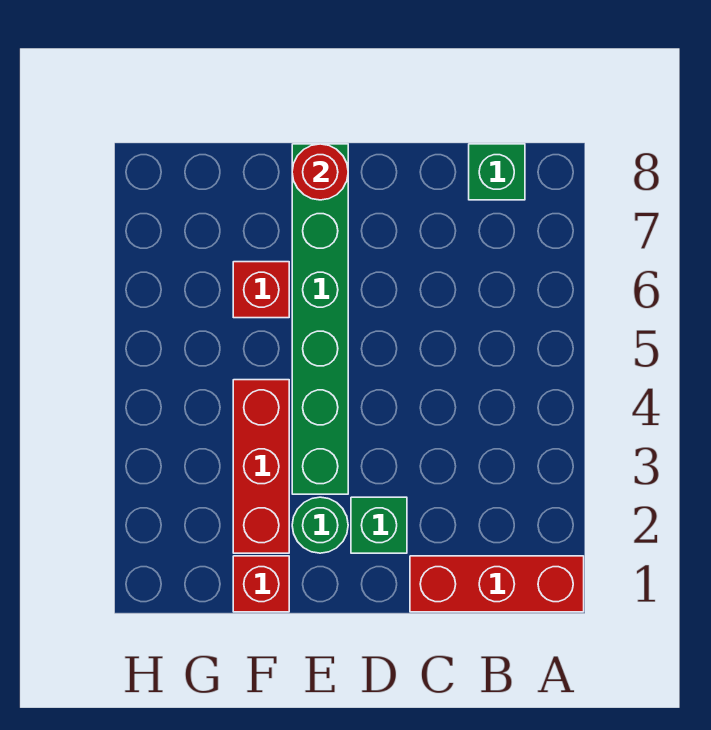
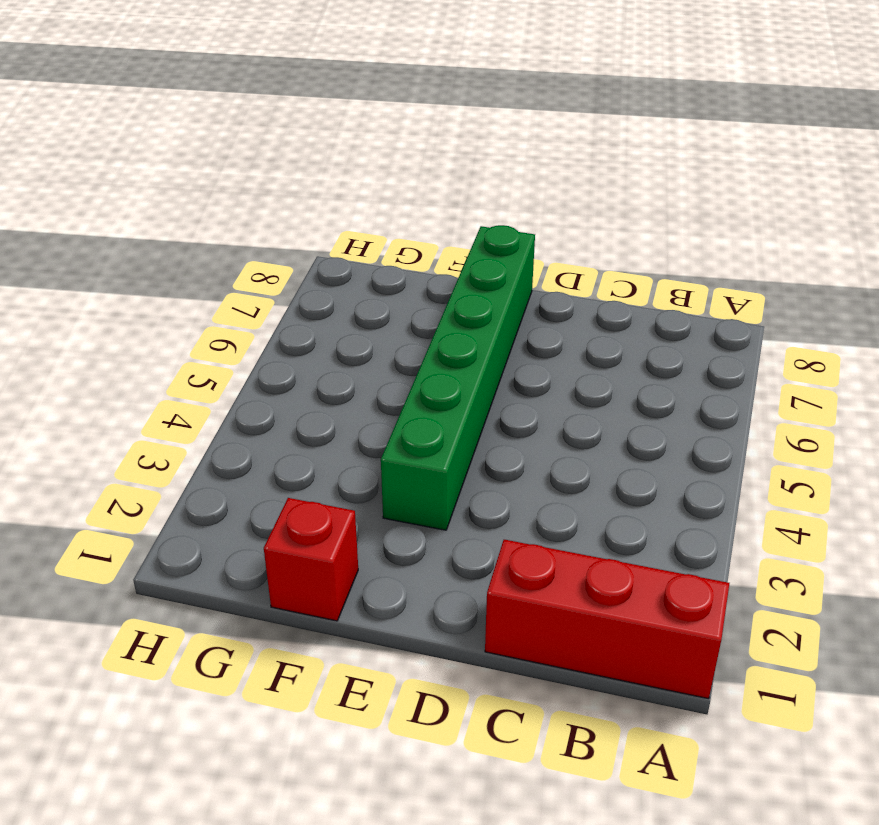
none -> green brick B8 level 1
none -> green brick D2 level 1

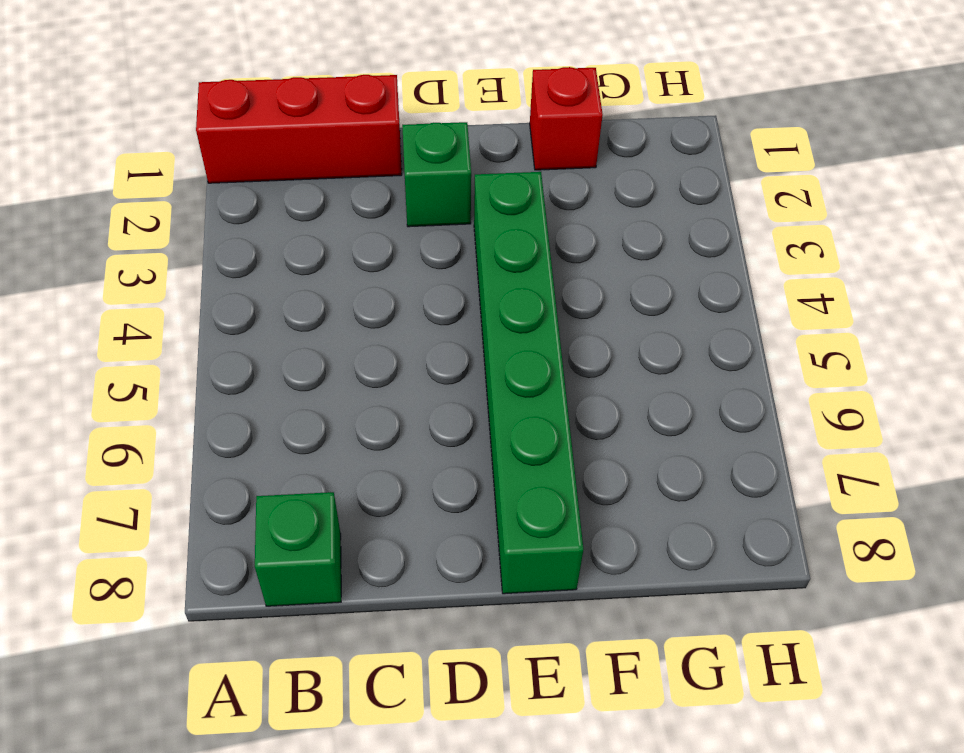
none -> green round brick E2 level 1
none -> red brick F2:F4 level 1

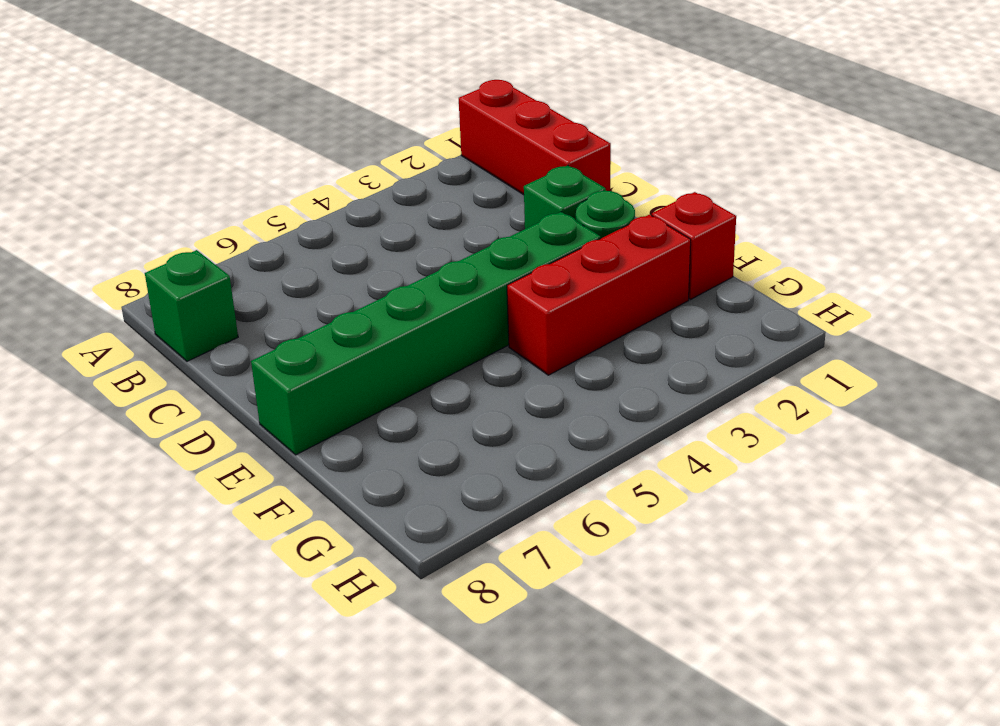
none -> red brick F6 level 1
none -> red round brick E8 level 2

